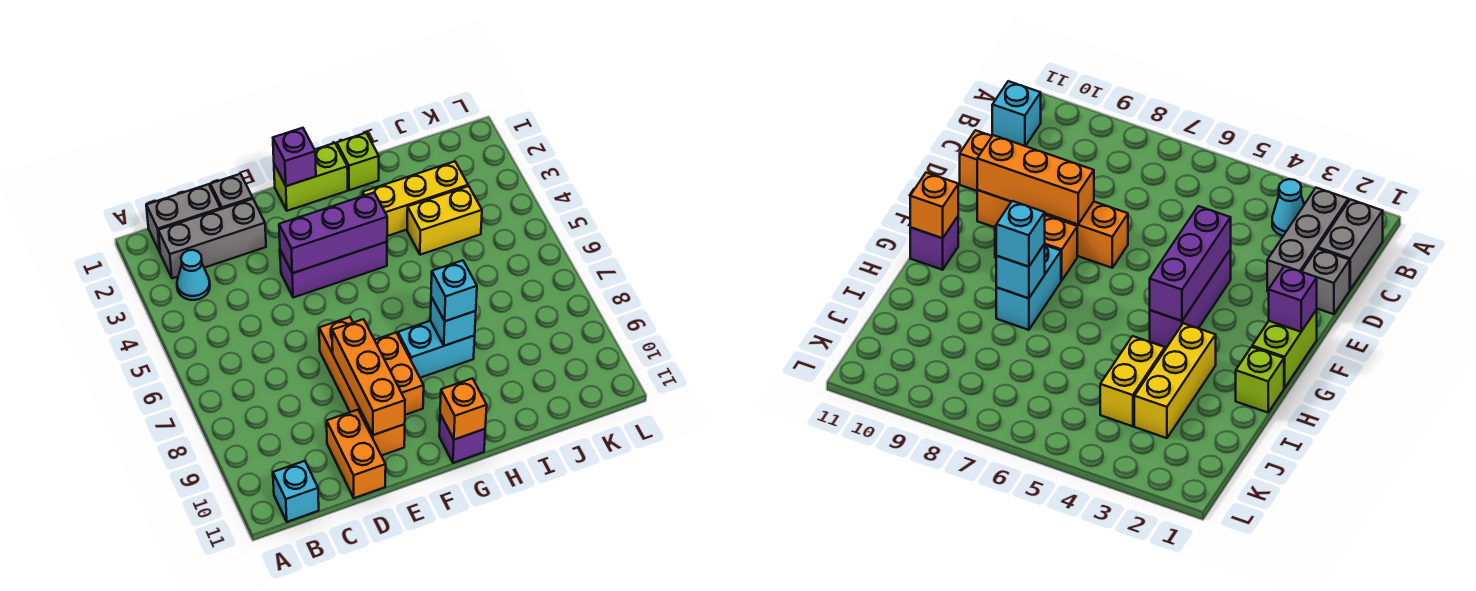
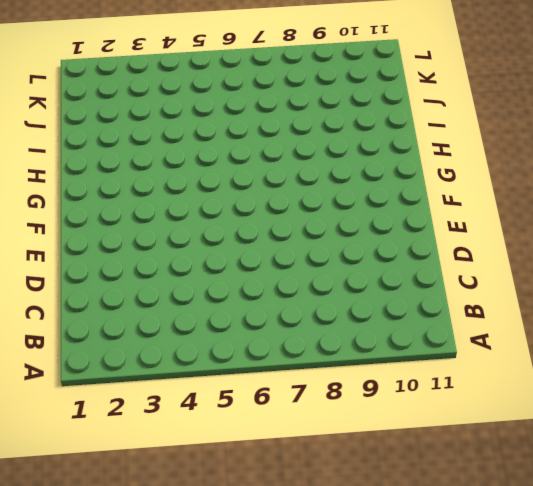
none -> grey brick B1:C1 level 1
none -> grey brick B2:D2 level 1
none -> cyan cone B3 level 1

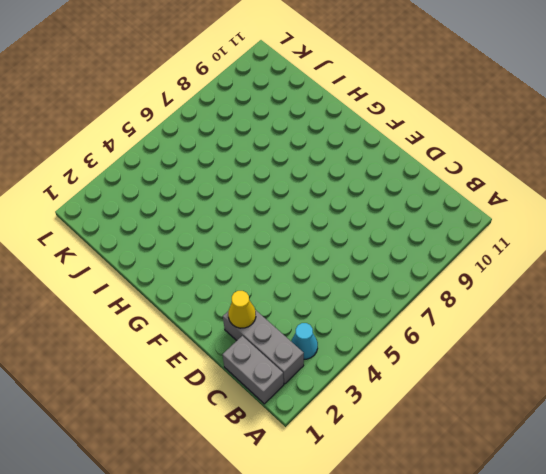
yellow cone D2 level 2 -> none
none -> cyan brick B11 level 1
none -> grey brick D1 level 1
none -> orange brick D10:D11 level 1

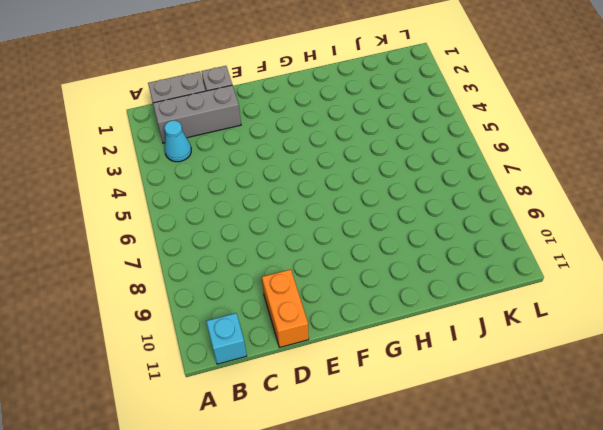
none -> purple brick E4:G4 level 1
none -> orange brick E7:E10 level 1
none -> lime brick F1:G1 level 1

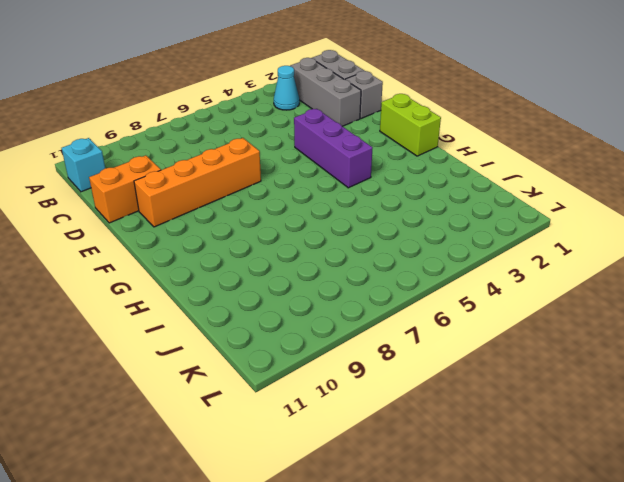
none -> orange brick F8:F9 level 1
none -> cyan brick G8:H8 level 1
none -> purple brick G11 level 1

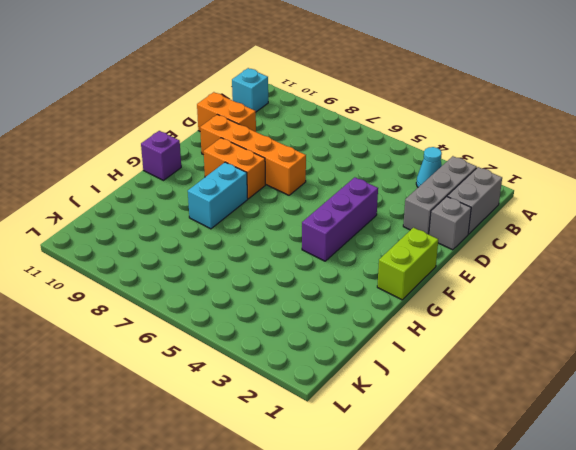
none -> lime brick H1 level 1
none -> yellow brick H3:J3 level 1
none -> yellow brick I4:J4 level 1

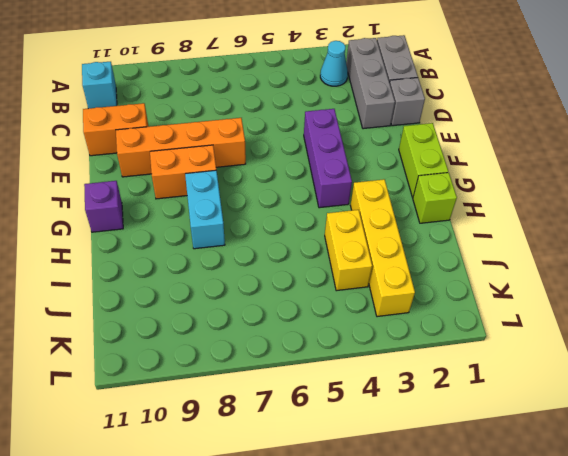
yellow brick H3:K3 level 1 -> yellow brick H3:J3 level 1
none -> purple brick E4:G4 level 2
none -> orange brick E8:E10 level 2
none -> purple brick F1 level 2

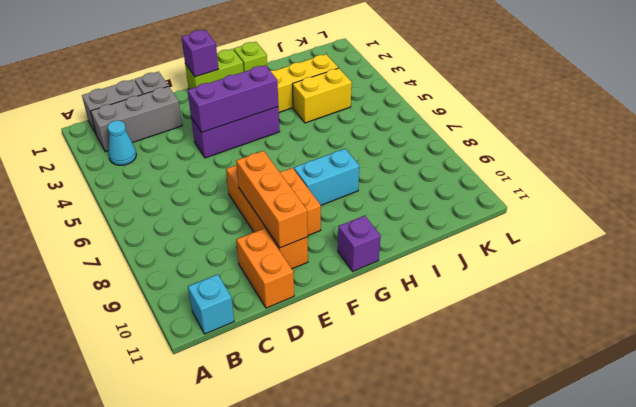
none -> orange brick G11 level 2
none -> cyan brick H8 level 2
none -> cyan brick H8 level 3

